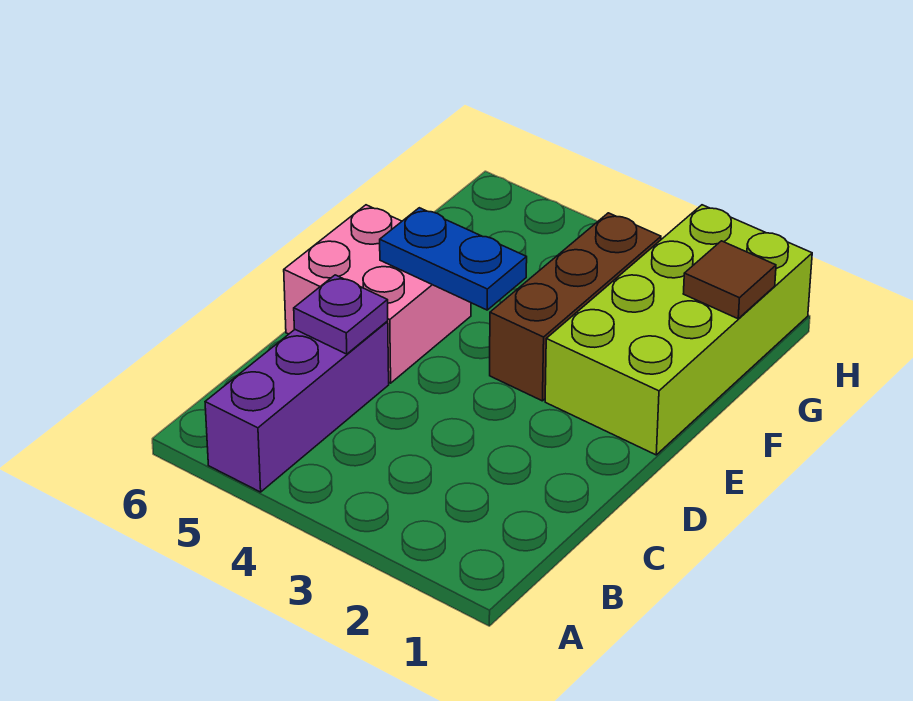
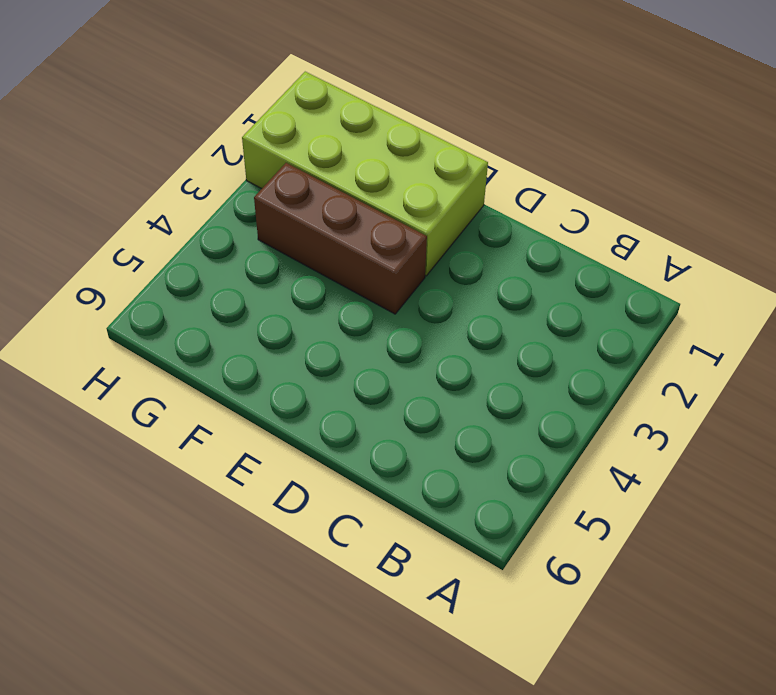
none -> purple brick A5:C5 level 1
none -> pink brick D5:E6 level 1

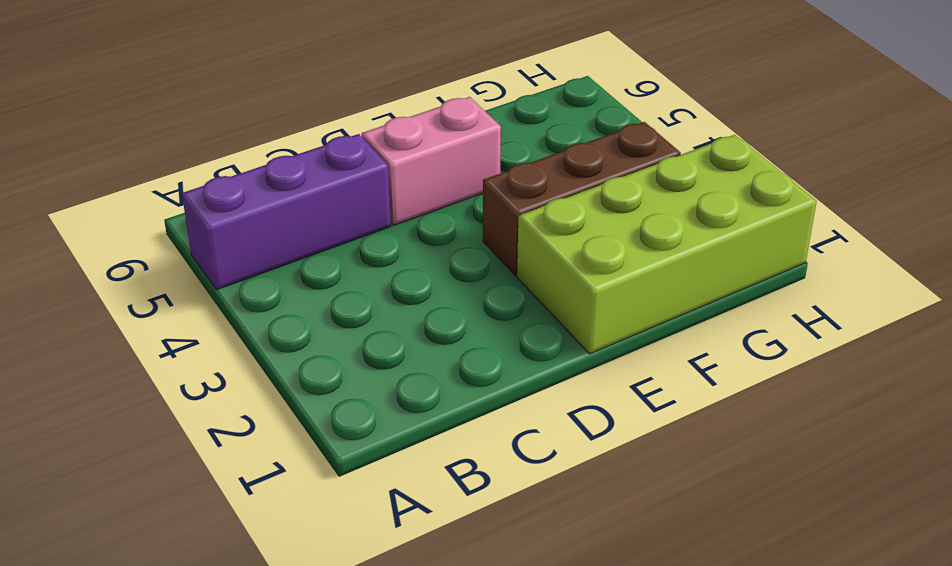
pink brick D5:E5 level 1 -> pink brick D5:E6 level 1
none -> purple plate C5 level 2
none -> blue plate E4:E5 level 2

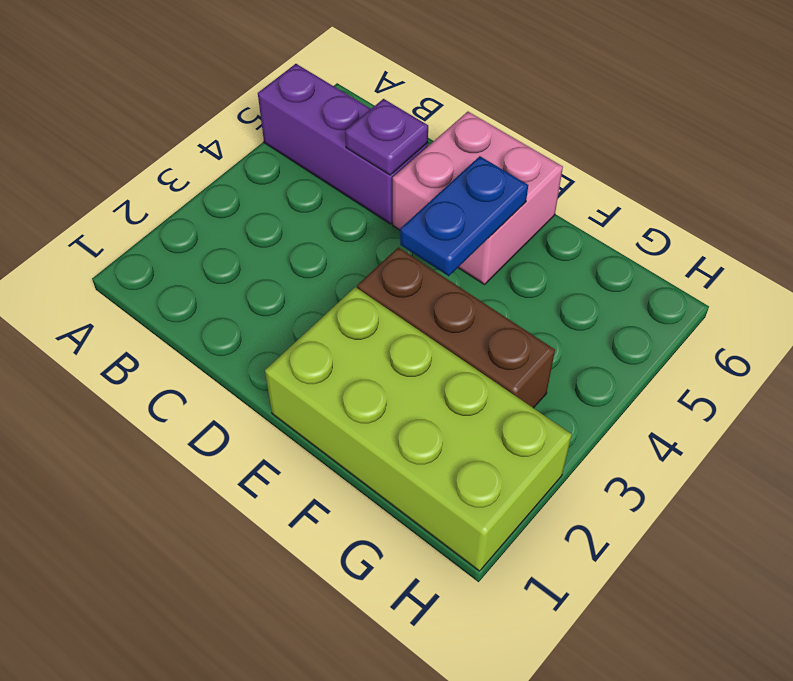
none -> brown tile G1 level 2

